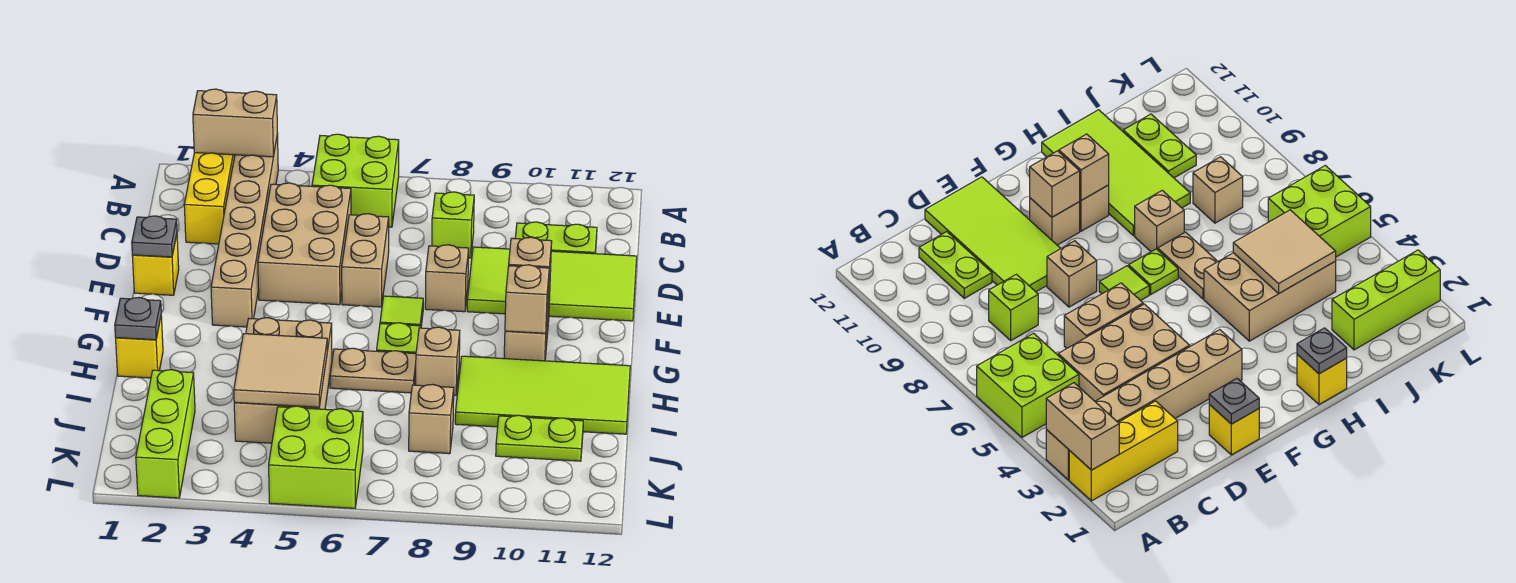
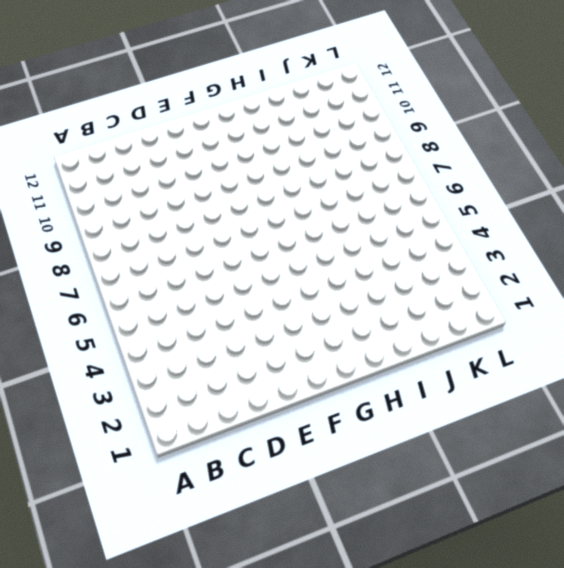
none -> yellow brick A2:C2 level 1
none -> tan brick A3:F3 level 1
none -> lime brick A5:B6 level 1

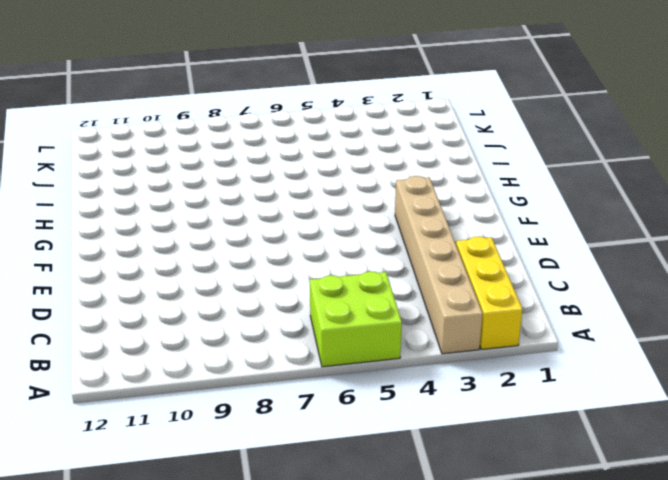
none -> tan brick C4:E5 level 1
none -> lime brick C8 level 1
none -> lime plate C10:C11 level 1

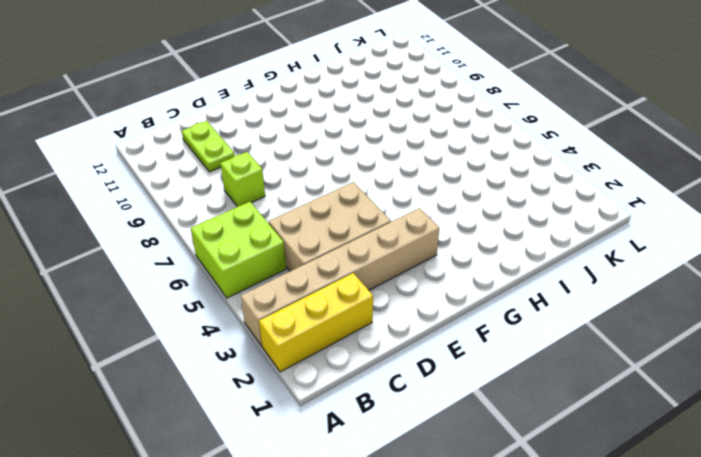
none -> tan brick D6:E6 level 1
none -> lime tile D9:E12 level 1
none -> yellow brick E1 level 1

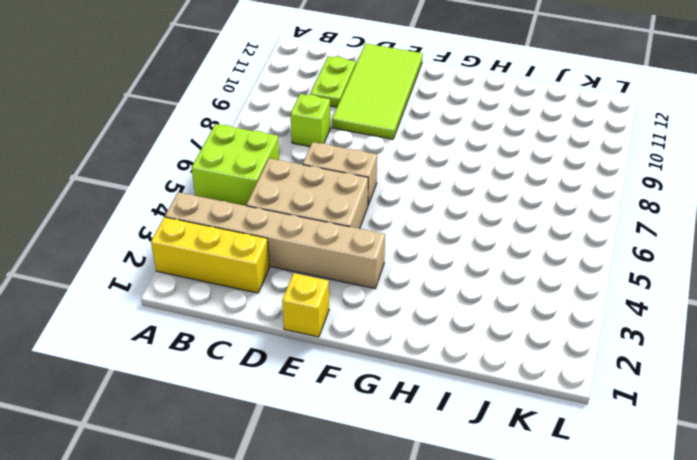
none -> tan brick E8 level 1
none -> lime tile F7 level 1
none -> tan brick F10 level 1

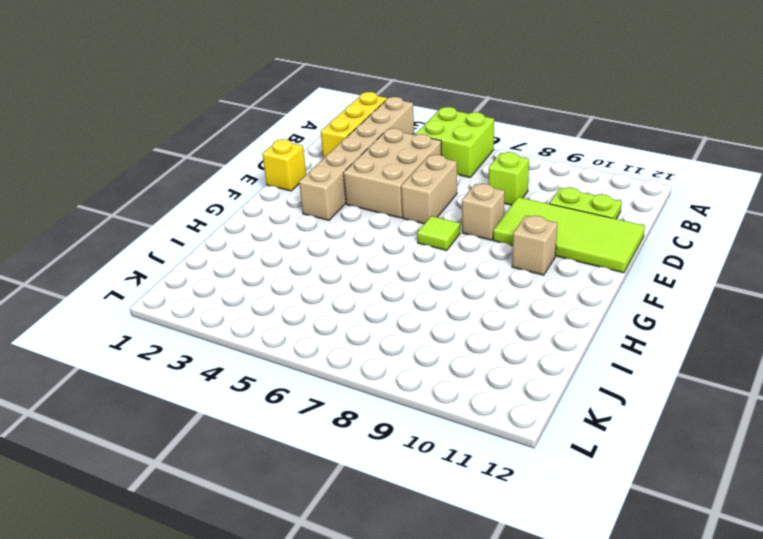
none -> lime plate G7 level 1
none -> tan brick G10 level 1
none -> yellow brick H1 level 1

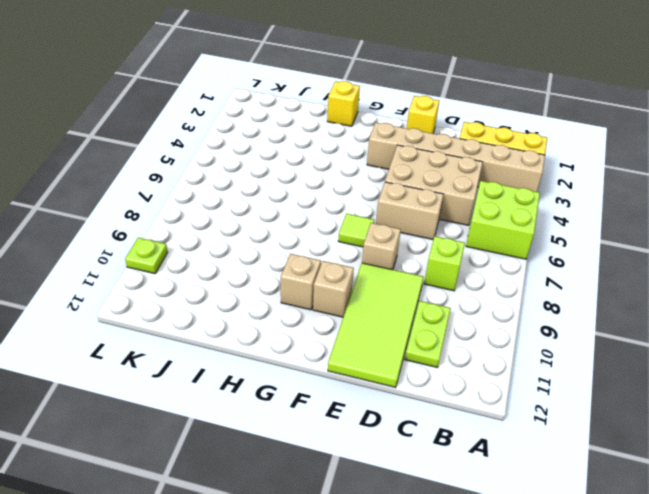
lime plate L10 level 1 -> lime plate G7 level 1
none -> tan brick H4:J5 level 1
none -> tan plate H6:H7 level 1
none -> tan brick H8 level 1

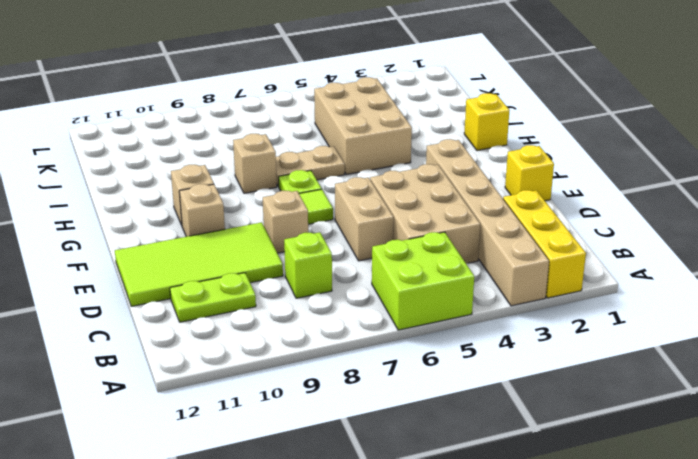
none -> lime tile H9:I12 level 1
none -> lime brick J2:L2 level 1
none -> tan brick J8 level 1

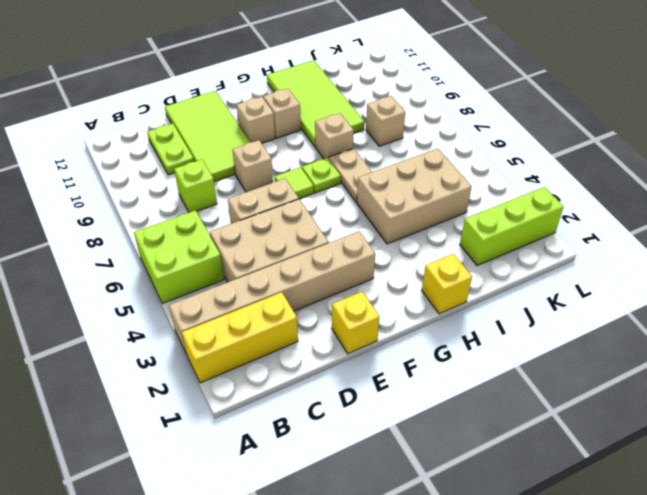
none -> lime plate J10:J11 level 1
none -> lime brick K5:L6 level 1
none -> tan brick A2:A3 level 2

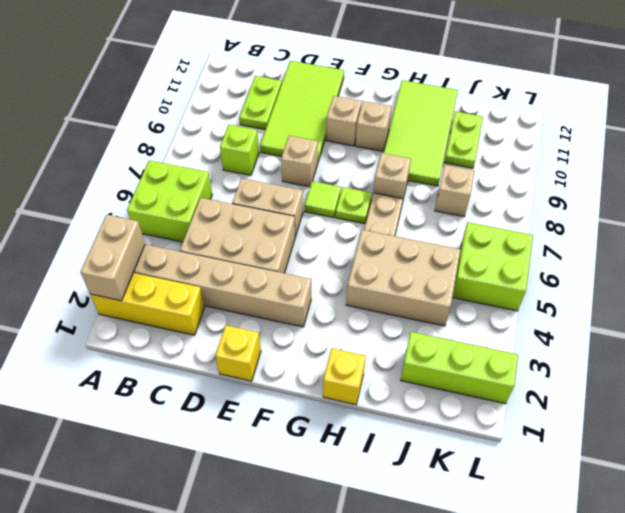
none -> grey plate E1 level 2
none -> tan brick F10 level 2
none -> tan brick G10 level 2

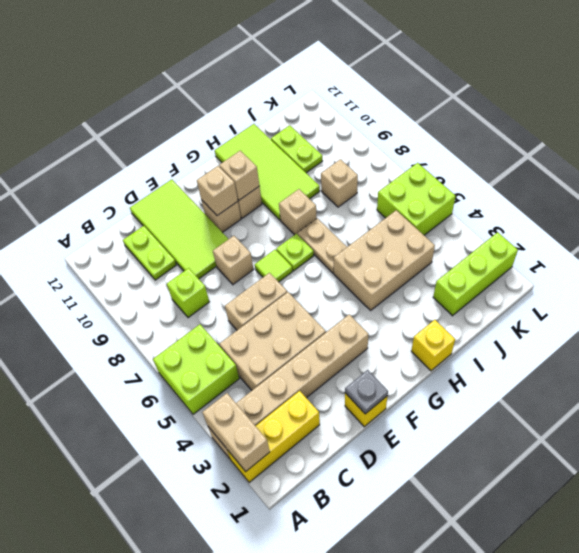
none -> grey plate H1 level 2
none -> tan tile I4:J5 level 2

